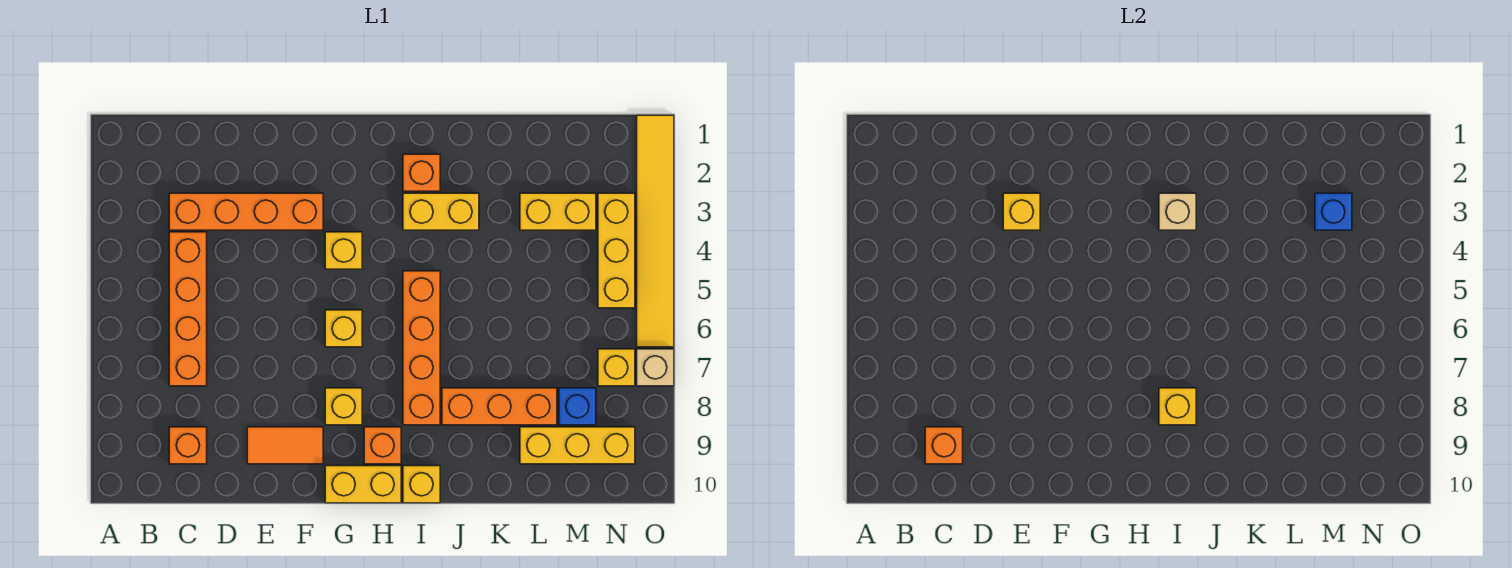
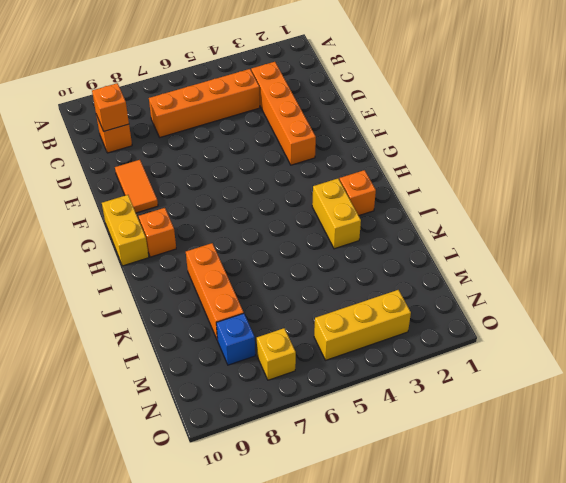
none -> yellow brick G4 level 1
none -> yellow brick G6 level 1
none -> yellow brick G8 level 1

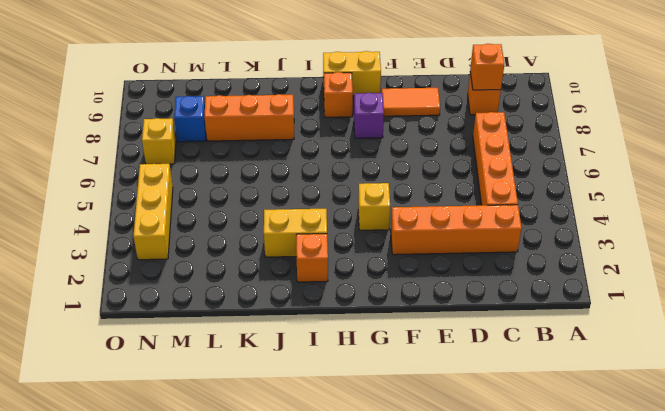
purple brick G8 level 1 -> yellow brick G8 level 1
none -> yellow brick G6 level 1
none -> orange brick I5:I8 level 1
none -> yellow brick I10 level 1

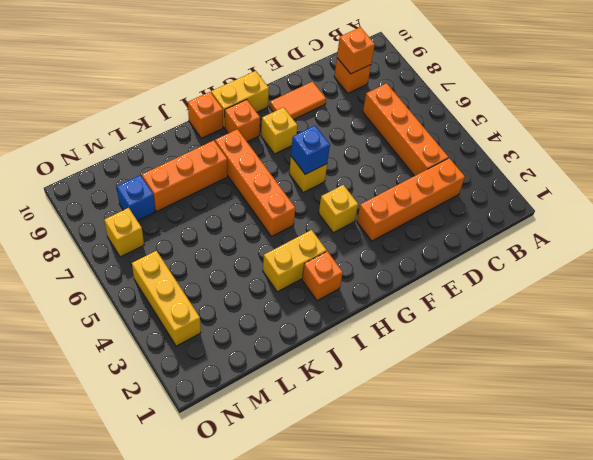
blue brick G6 level 2 -> blue brick M3 level 2
orange brick I10 level 1 -> yellow brick I10 level 1
none -> yellow brick L3:M3 level 1
none -> yellow brick L9:N9 level 1
none -> yellow tile O1:O6 level 1

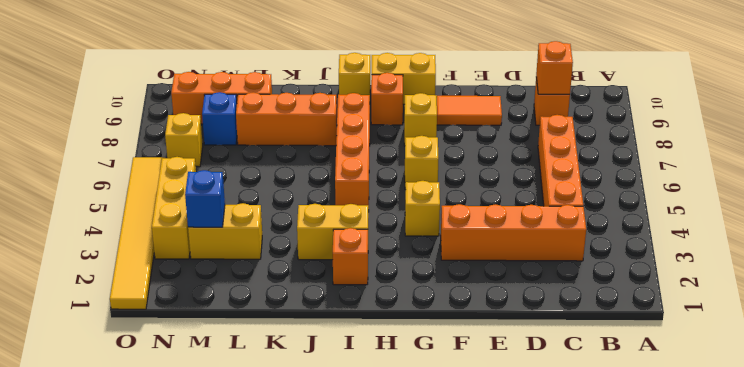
orange brick L9:N9 level 1 -> yellow brick L9:N9 level 1
none -> tan brick O7 level 1
none -> yellow brick E3 level 2
none -> tan brick I3 level 2

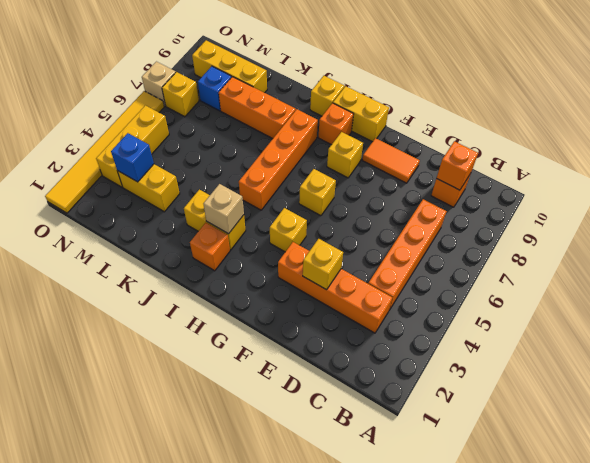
none -> yellow brick I8 level 2

